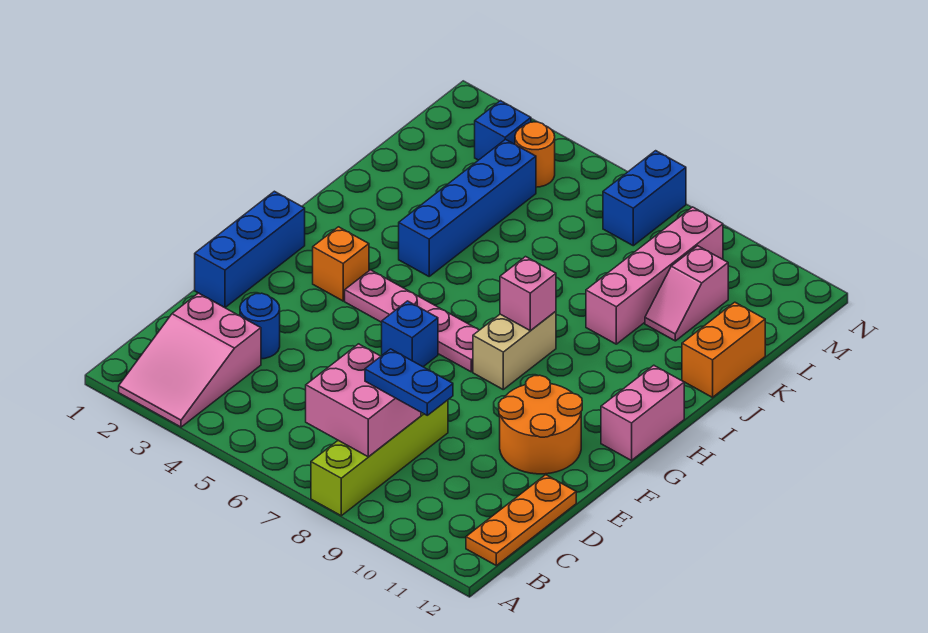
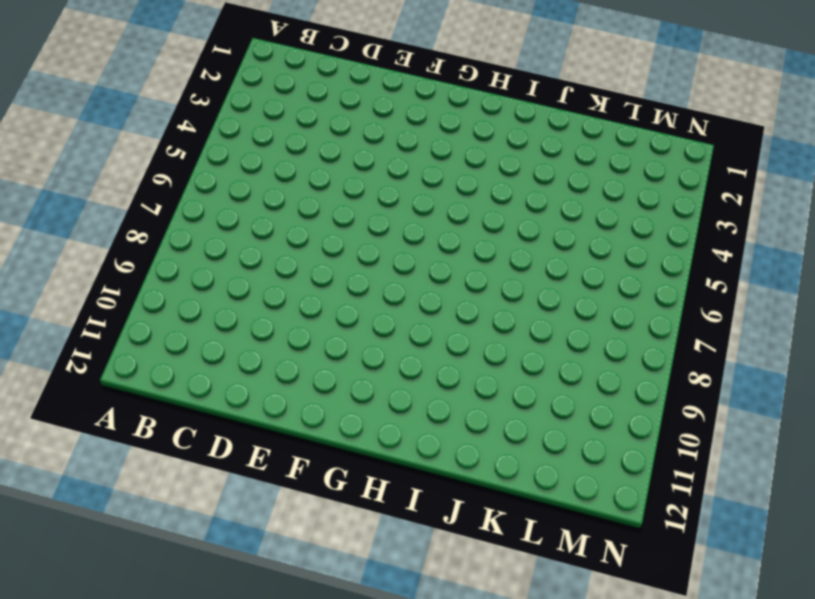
none -> pink slope A2:C3 level 1 top C
none -> lime brick A8:D8 level 1
none -> orange plate B12:D12 level 1

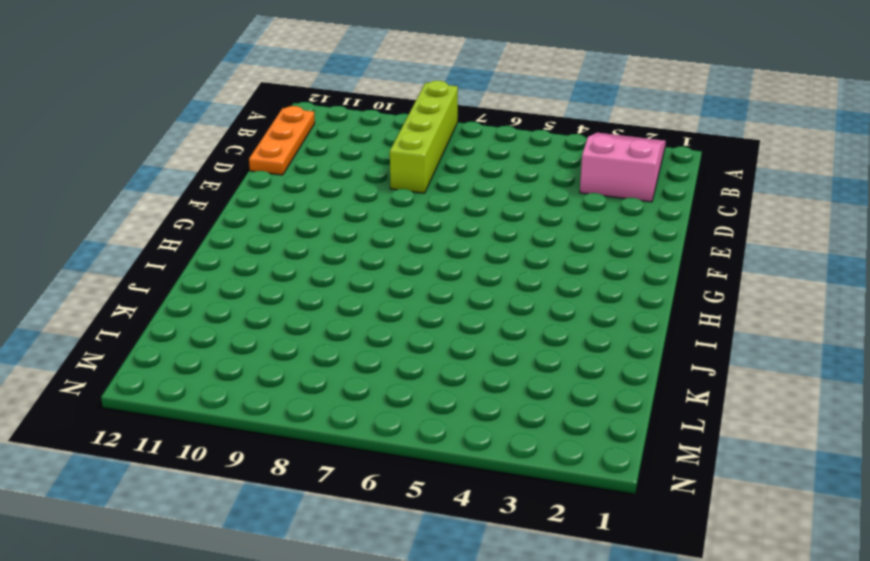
none -> blue round brick D3 level 1
none -> blue brick E1:G1 level 1
none -> orange round brick E10:F11 level 1

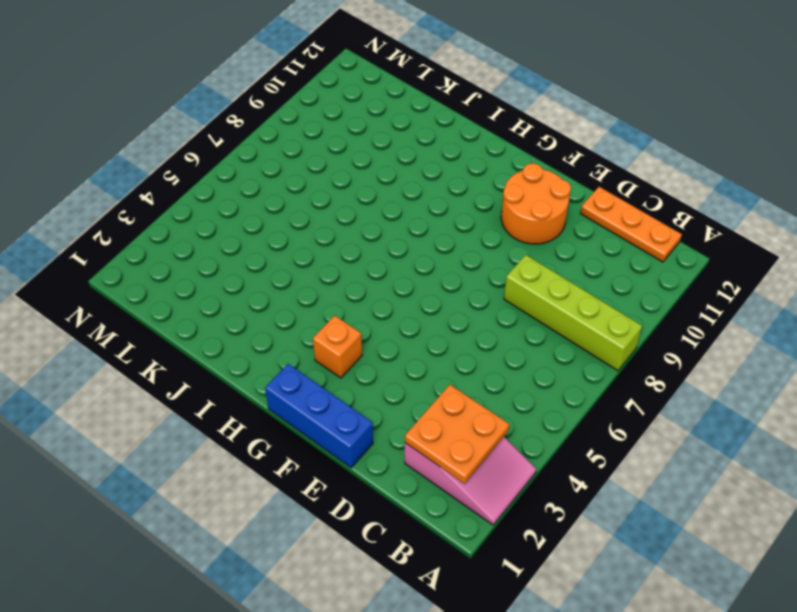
orange plate B2:C3 level 2 -> none
none -> blue round brick D3 level 1
none -> blue brick F6 level 1
none -> pink plate G4:G7 level 1

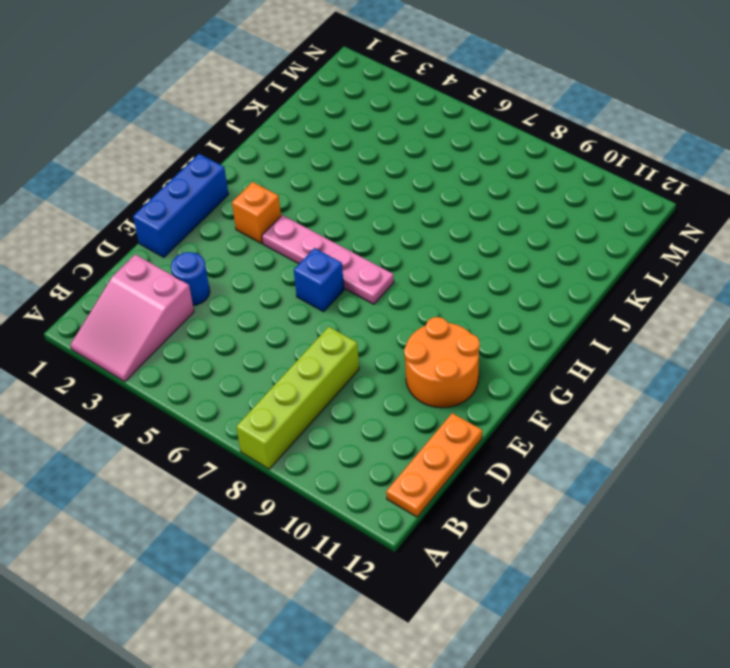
none -> tan brick G8:H8 level 1
none -> pink brick G12:H12 level 1
none -> blue brick I4:L4 level 1

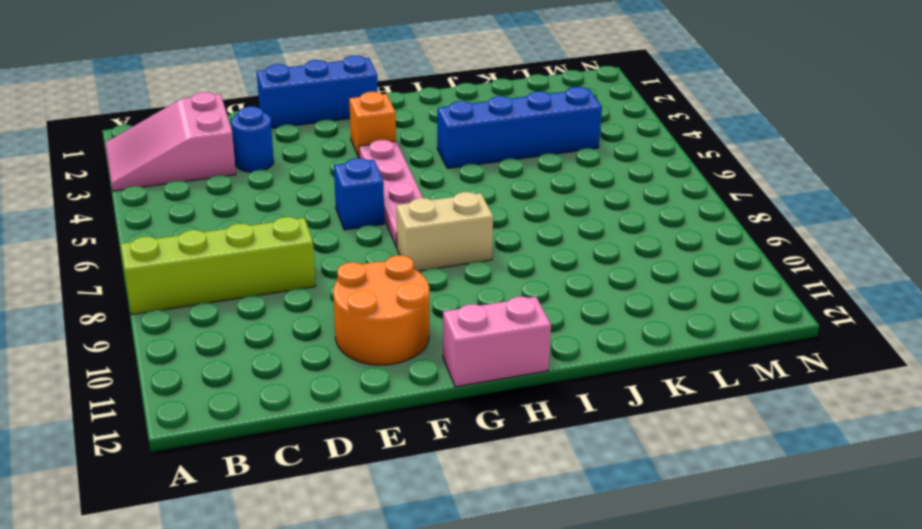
none -> orange plate B12:D12 level 1
none -> pink brick J9:M9 level 1
none -> orange brick J12:K12 level 1

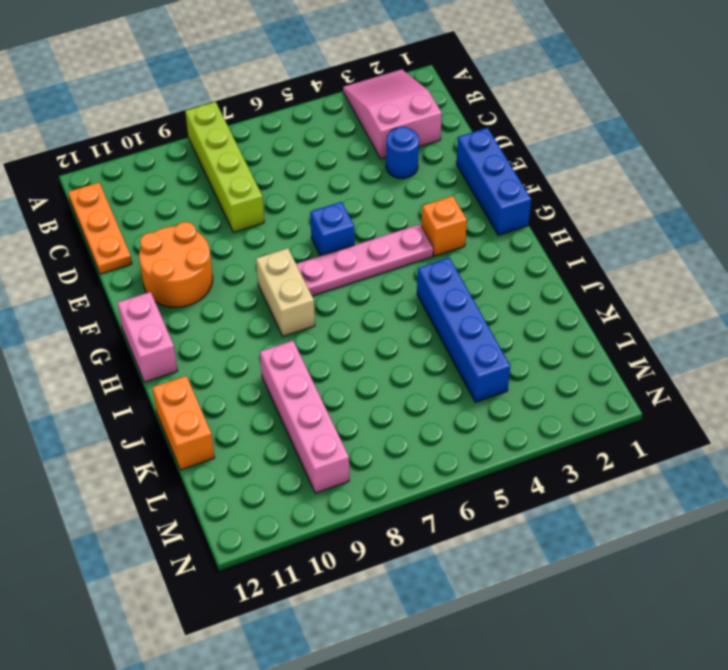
none -> pink slope K10:L10 level 1 top L
none -> blue brick M3 level 1
none -> orange round brick M4 level 1

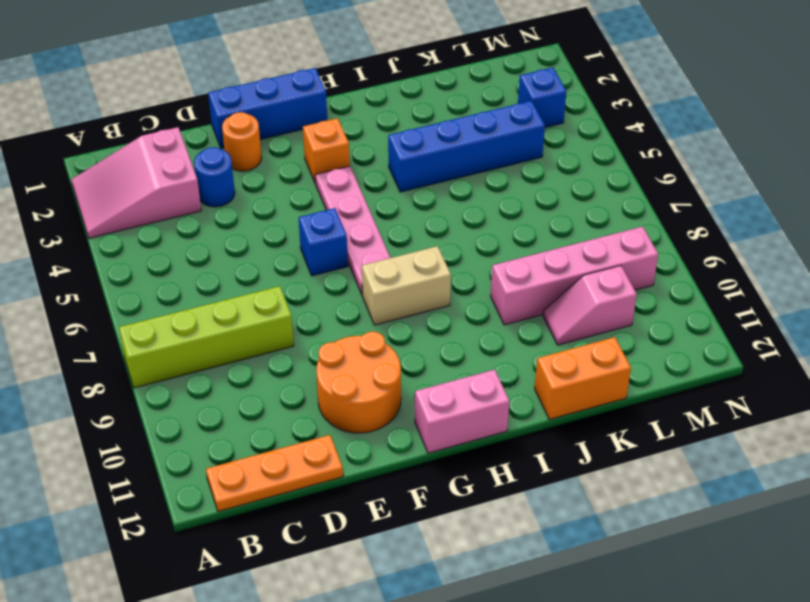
orange round brick E2 level 1 -> orange round brick M4 level 1
none -> blue brick M7:N7 level 1
none -> pink brick B7:C8 level 2
none -> pink brick H8 level 2

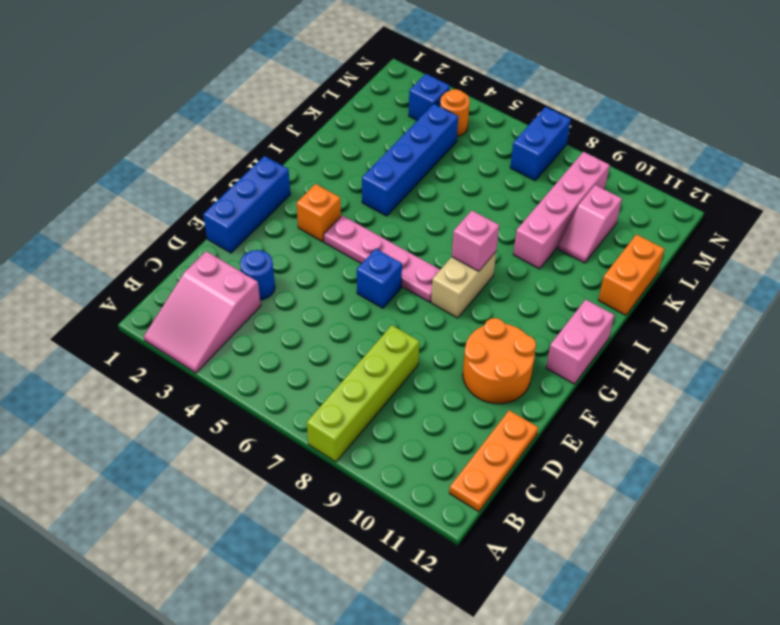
none -> pink brick B7:C8 level 2
none -> blue plate C8:C9 level 3

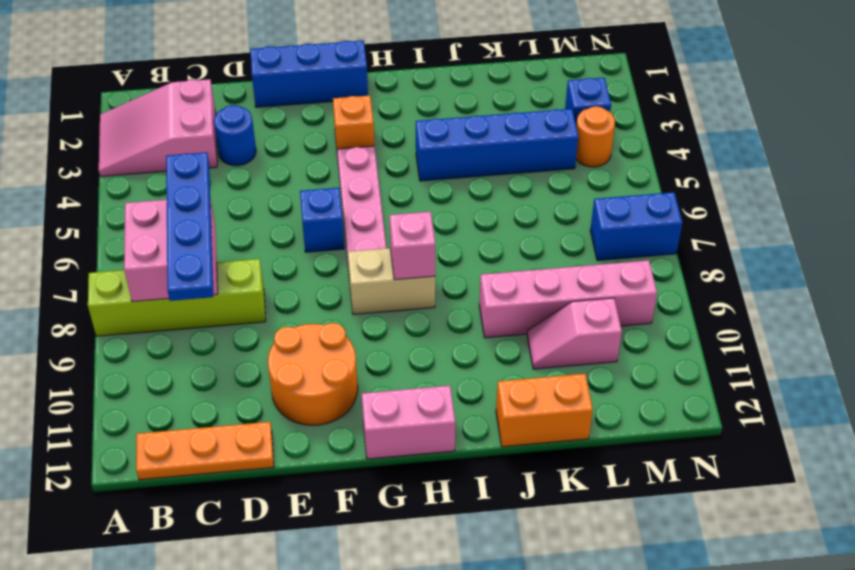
blue plate C6:C9 level 3 -> blue plate C8:C9 level 3

